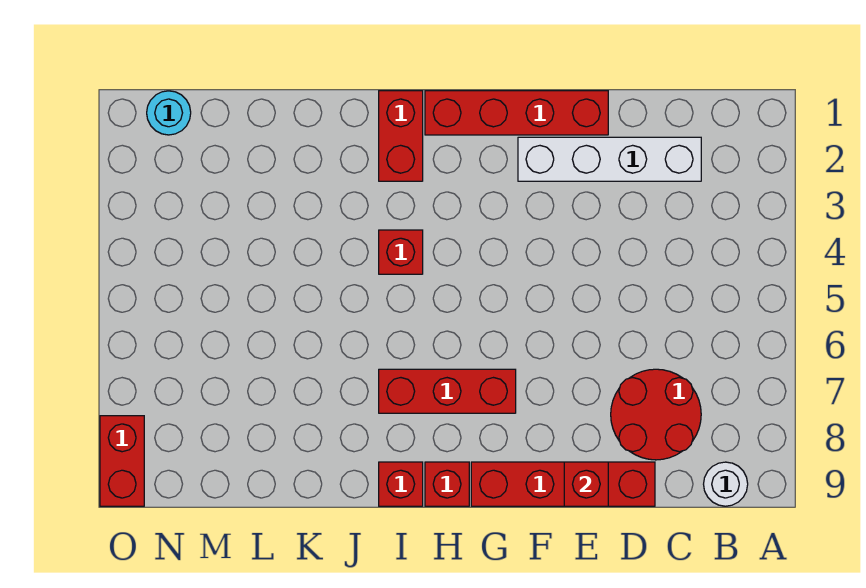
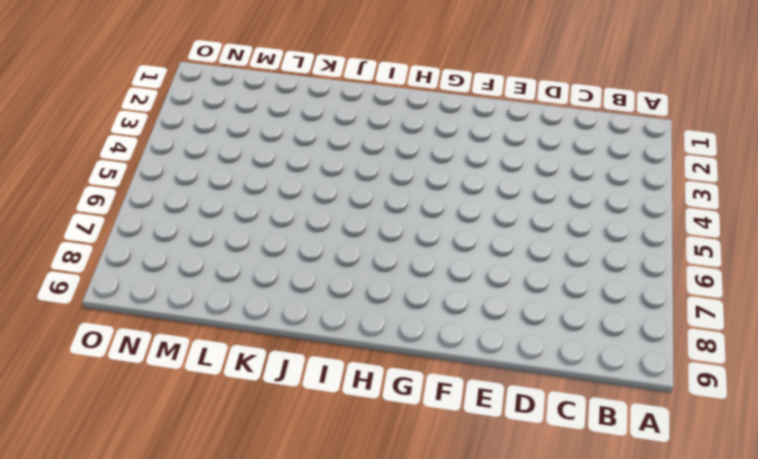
none -> white round brick B9 level 1
none -> white brick C2:F2 level 1
none -> red round brick C7:D8 level 1

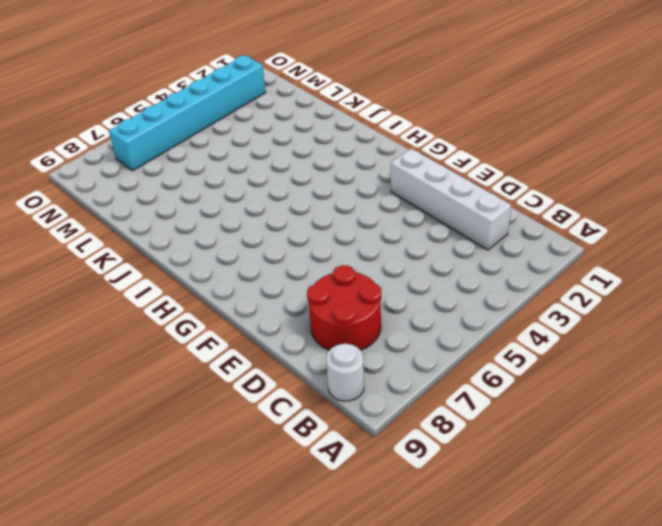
cyan brick N2:N7 level 1 -> none
none -> red brick D9:G9 level 1
none -> red brick E1:H1 level 1
none -> red brick G7:I7 level 1

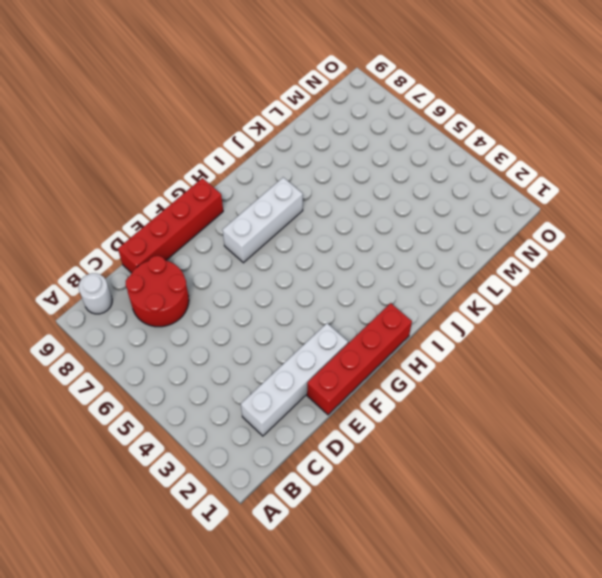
white brick G7:I7 level 1 -> red brick G7:I7 level 1
none -> red brick H9 level 1
none -> red brick I1:I2 level 1
none -> red brick I4 level 1

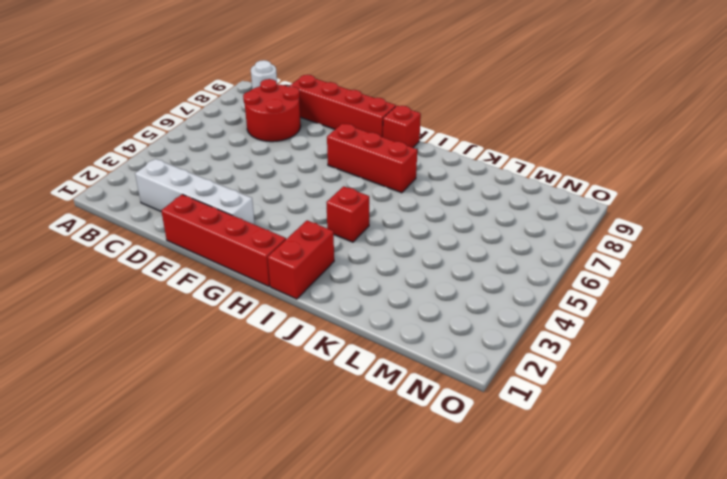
none -> red brick I9 level 1
none -> cyan round brick N1 level 1
none -> red brick O8:O9 level 1

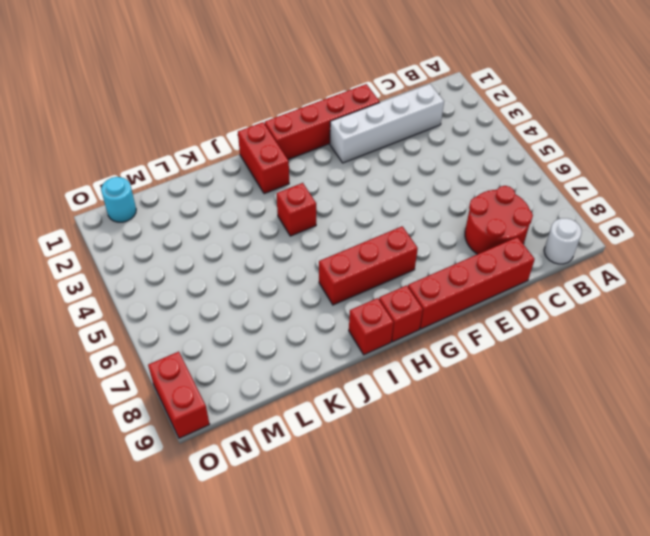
none -> red brick E9 level 2

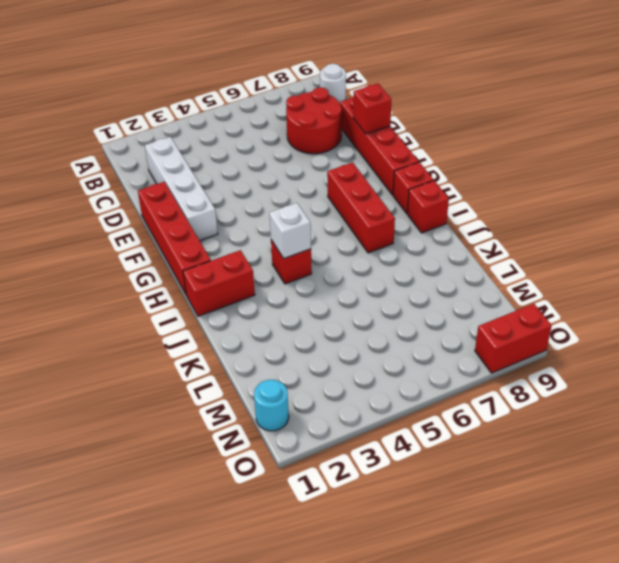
white brick I4 level 2 -> none

